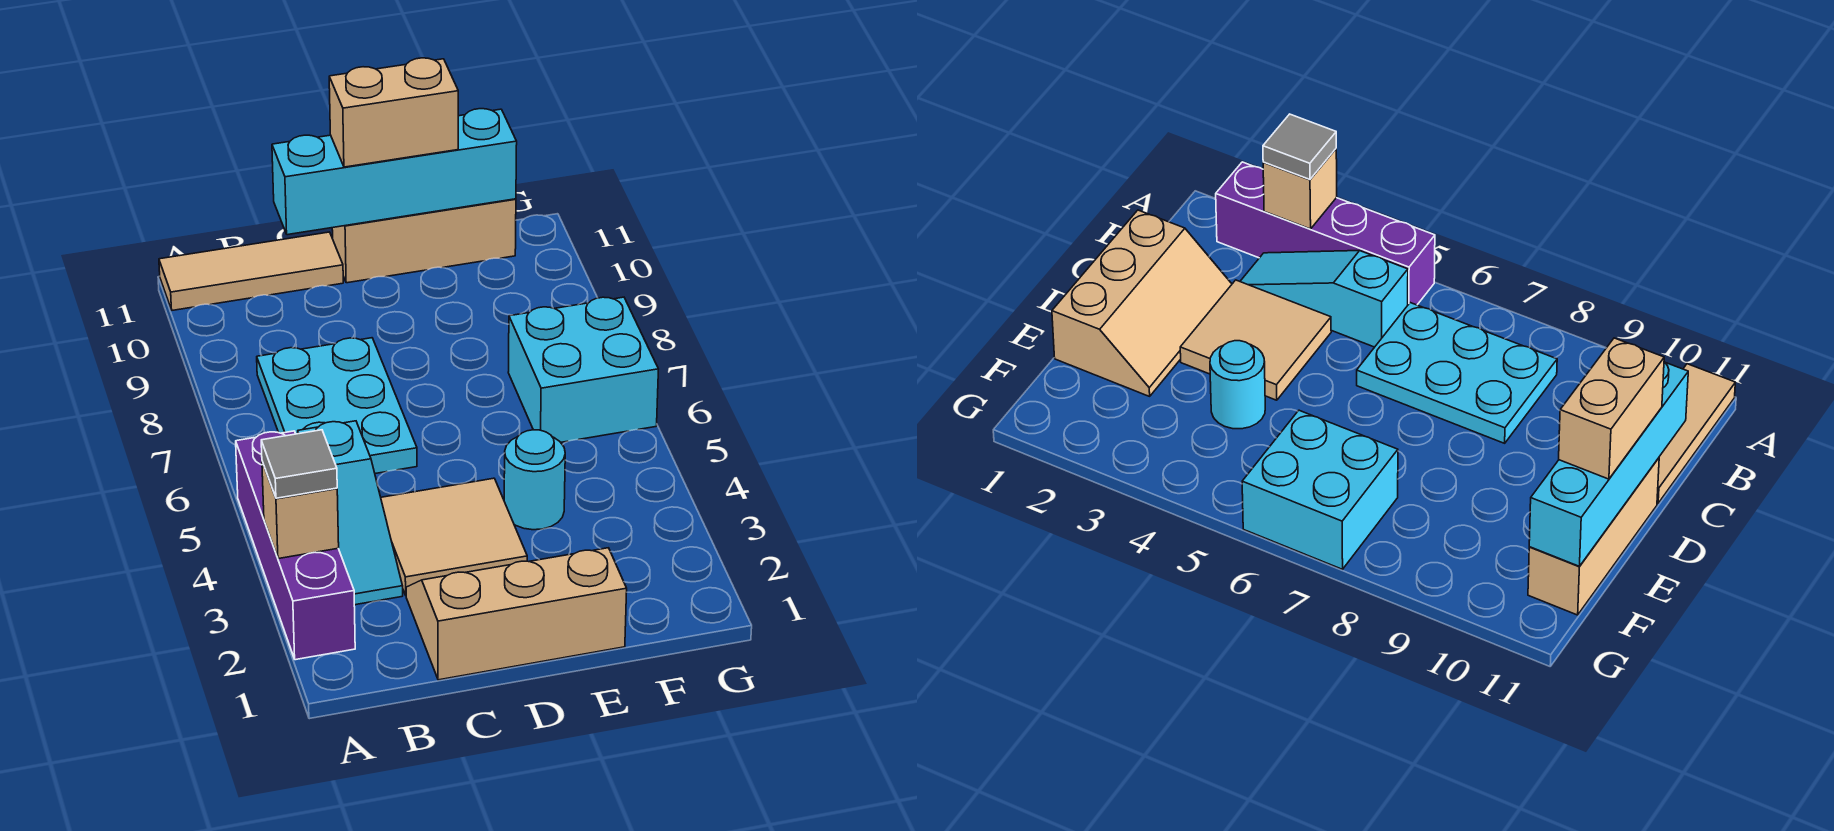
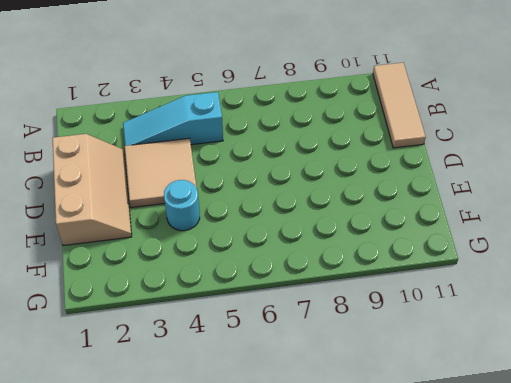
none -> purple brick A2:A5 level 1
none -> cyan plate B6:C8 level 1
none -> tan brick D11:F11 level 1

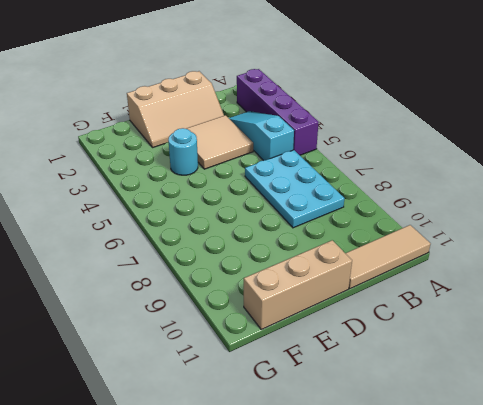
none -> cyan brick F6:G7 level 1
none -> tan brick A3 level 2
none -> cyan brick C11:F11 level 2

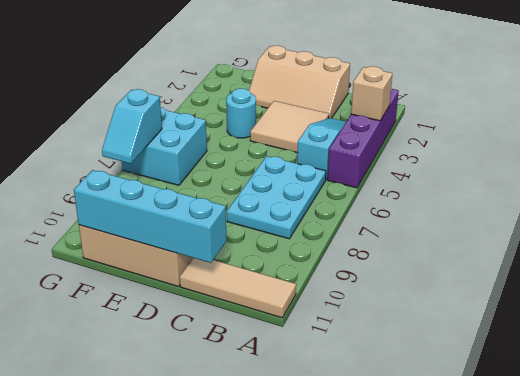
cyan slope G7:G8 level 2 top 7 -> none
none -> grey tile A3 level 3
none -> tan brick D11:E11 level 3

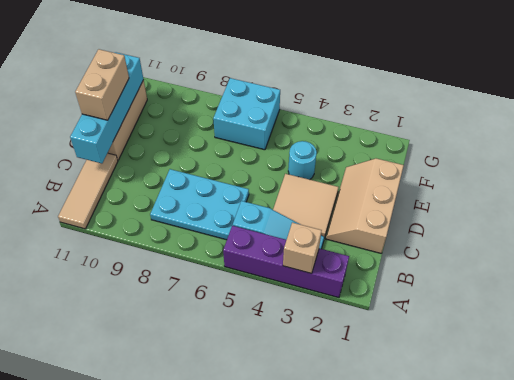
none -> grey tile A3 level 3

